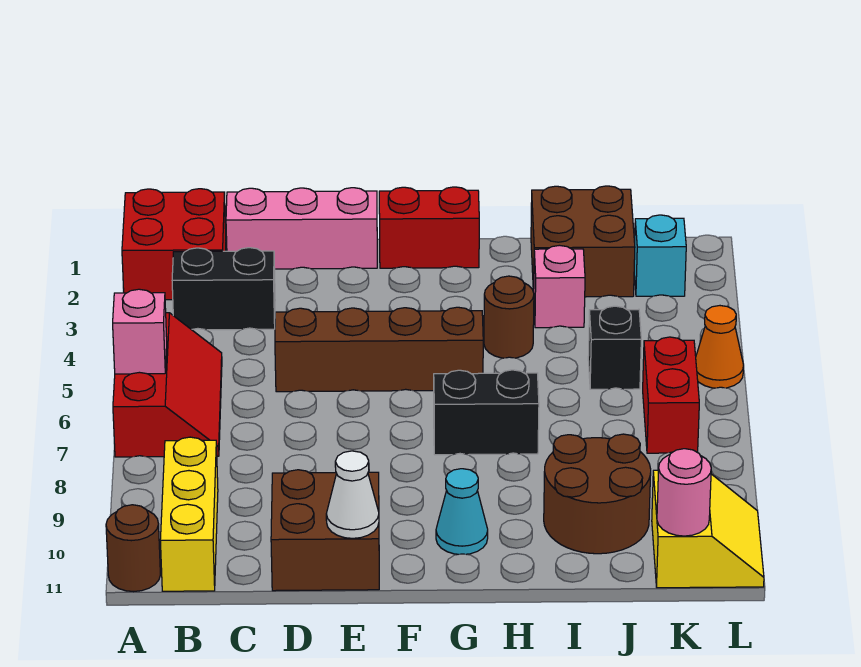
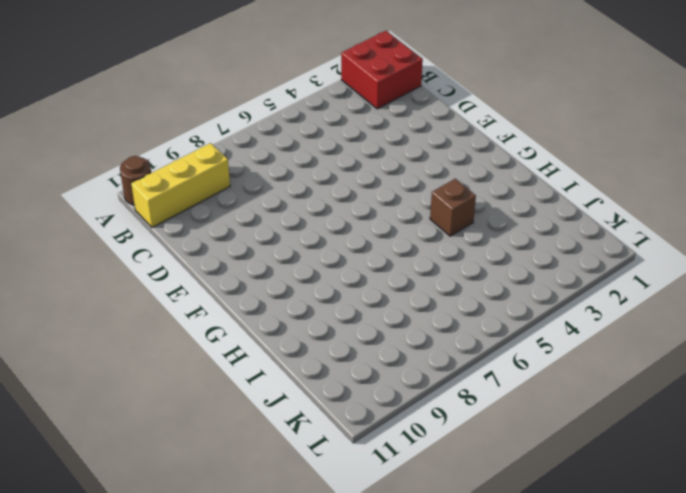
brown brick H4 level 1 -> brown round brick H4 level 1
none -> red slope A5:B7 level 1 top A
none -> black brick B3:C3 level 1
none -> pink brick C1:E1 level 1

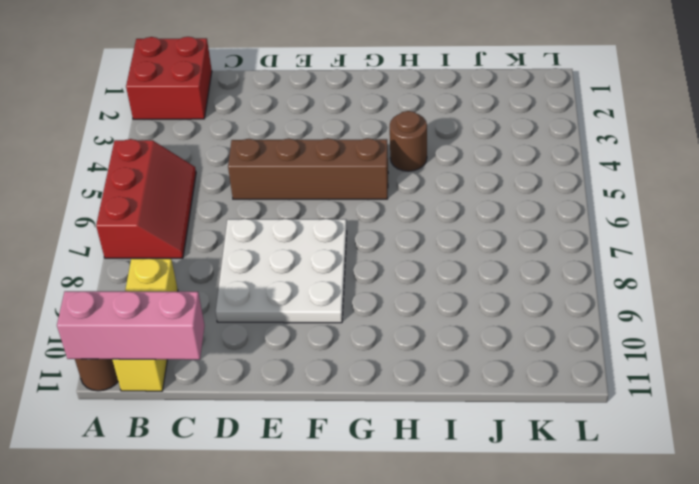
pink brick A11:C11 level 2 -> pink brick C1:E1 level 1
white plate D7:F9 level 1 -> none
none -> black brick B3:C3 level 1
none -> brown brick D10:E11 level 1
none -> red brick F1:G1 level 1

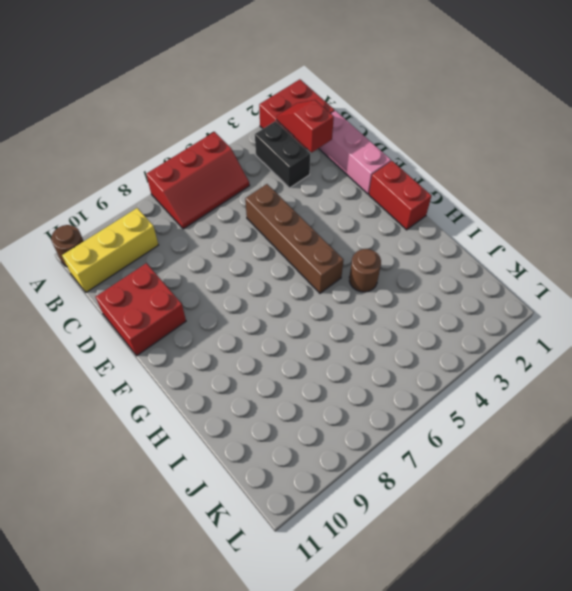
red slope B2:C2 level 2 top C -> none
red brick D10:E11 level 1 -> brown brick D10:E11 level 1
none -> black brick G7:H7 level 1
none -> cyan cone G10 level 1
none -> brown brick I1:J2 level 1

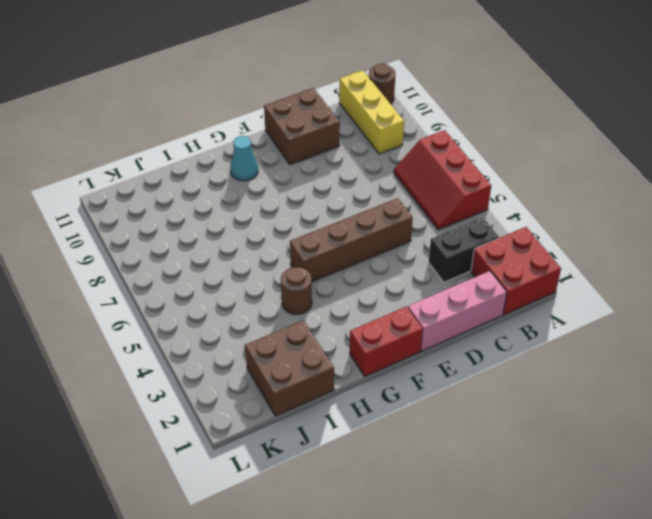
none -> black brick G7:H7 level 1
none -> pink brick I3 level 1
none -> brown round brick I9:J10 level 1

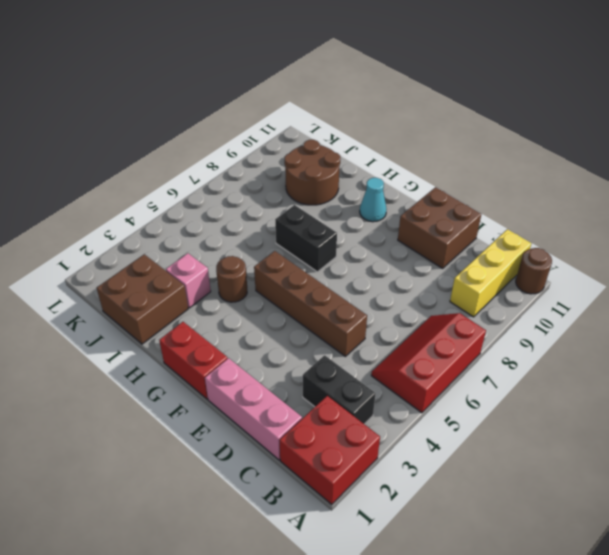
none -> black brick J5 level 1
none -> cyan brick K2 level 1
none -> red brick K6:K7 level 1

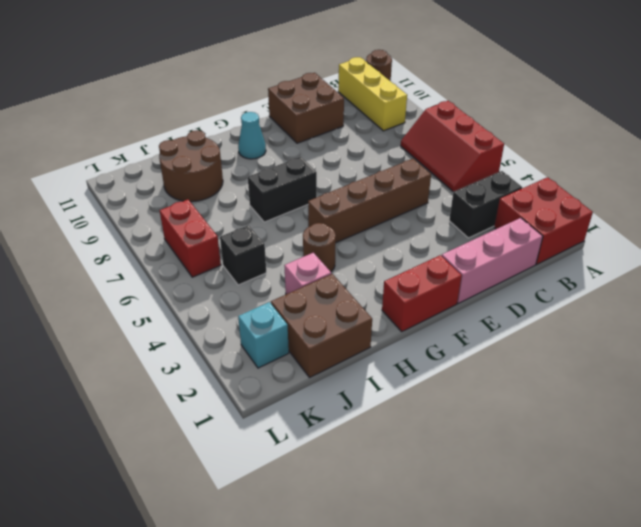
none -> yellow slope K10:L11 level 1 top K
none -> orange cone L5 level 1
none -> pink brick A6 level 2

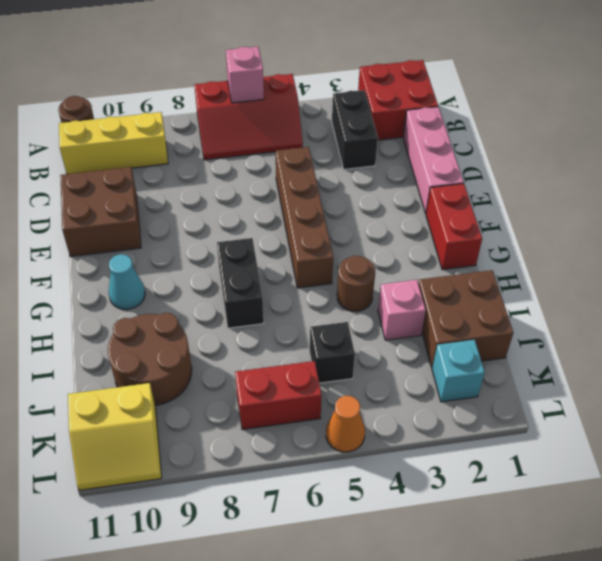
none -> white cone E11 level 2
none -> pink round brick K11 level 2

